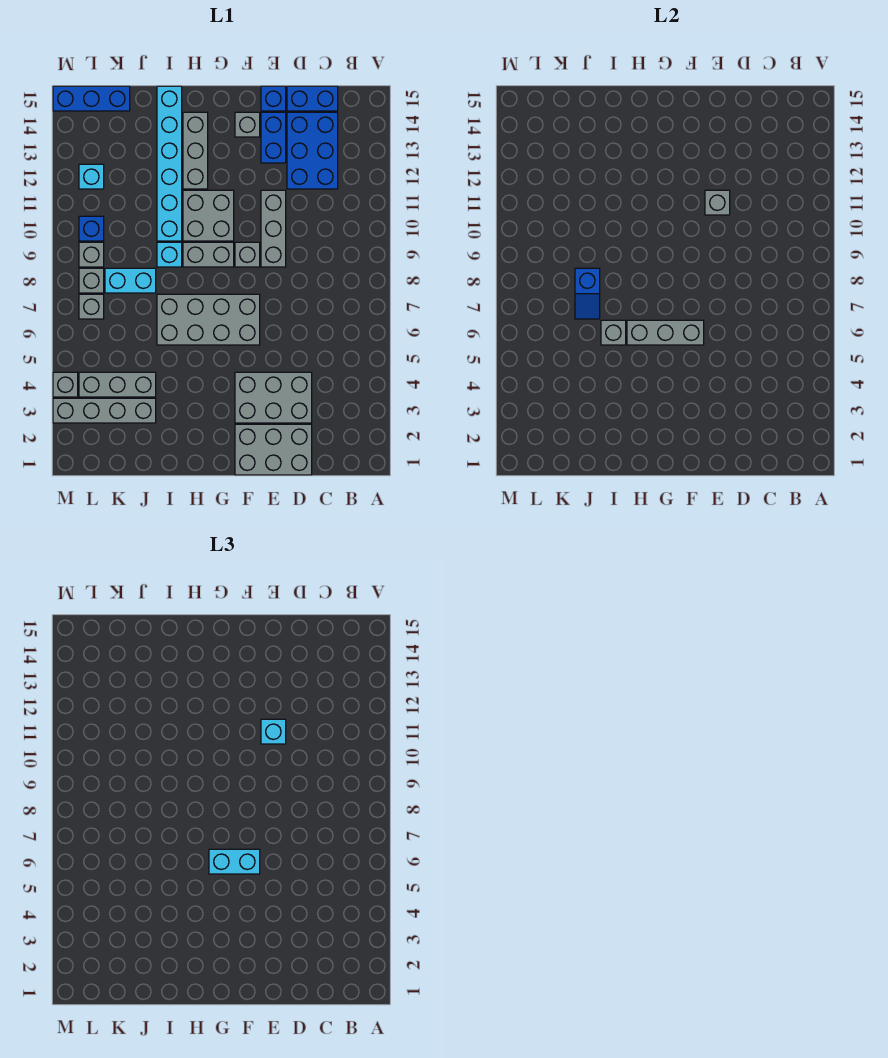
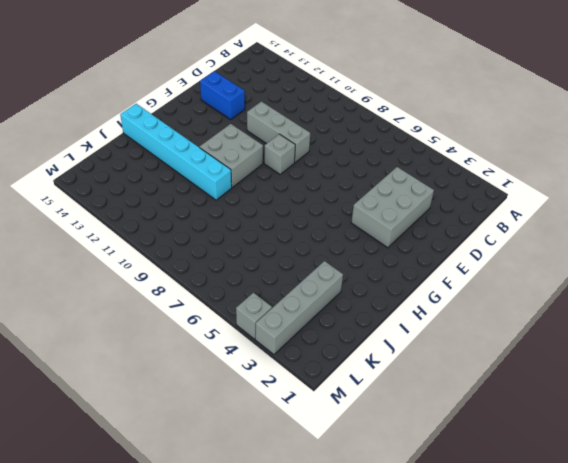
none -> blue brick C12:D14 level 1
none -> blue brick C15:D15 level 1
none -> grey brick D1:F2 level 1
none -> blue brick E15 level 1

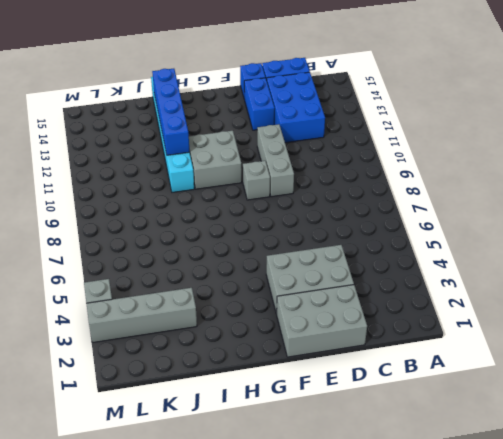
blue brick I11:I14 level 2 -> none
none -> grey brick F6:I7 level 1
none -> grey brick F14 level 1
none -> grey brick G9:H9 level 1
none -> grey brick H12:H14 level 1

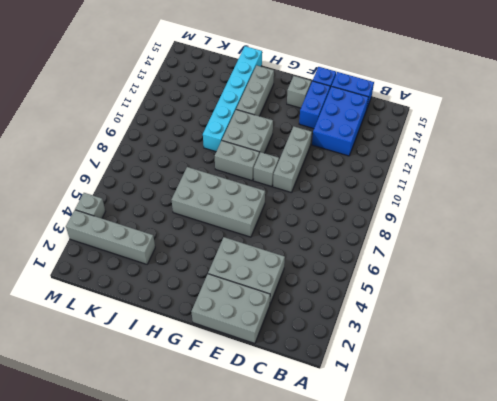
none -> cyan brick I9 level 1
none -> grey brick J4:L4 level 1
none -> cyan brick J8:K8 level 1
none -> blue brick K15:M15 level 1

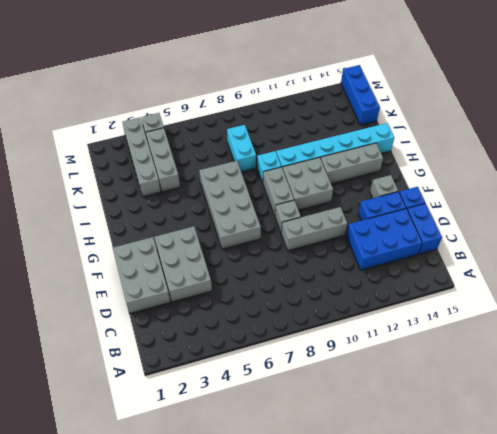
none -> grey brick L7 level 1
none -> grey brick L8 level 1
none -> grey brick L9 level 1
none -> blue brick L10 level 1

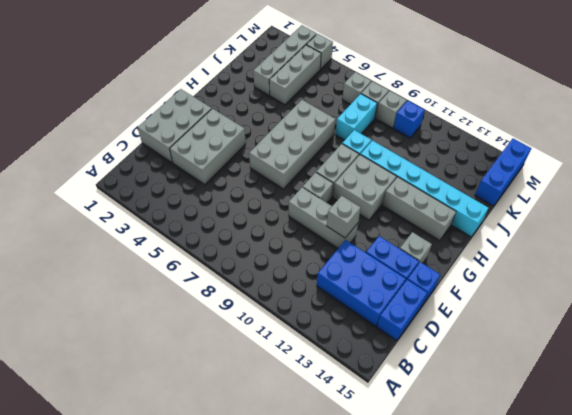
none -> cyan brick L12 level 1
none -> grey brick F6:H6 level 2
none -> grey brick I6 level 2
none -> blue slope J7:J8 level 2 top 8

